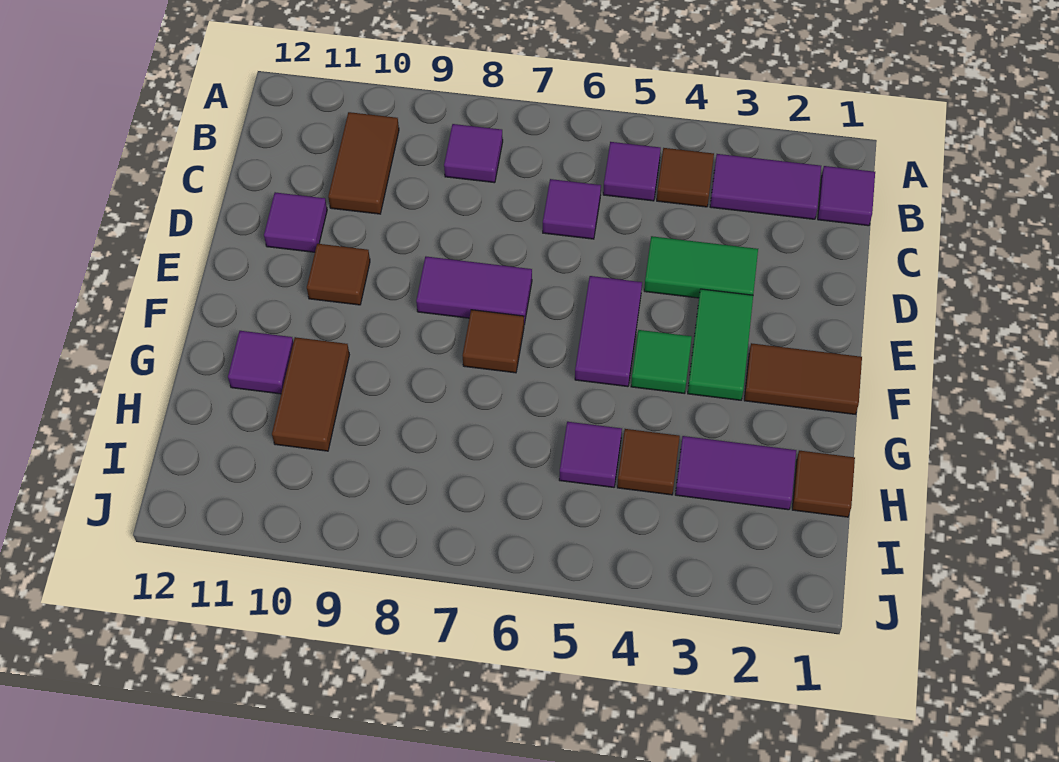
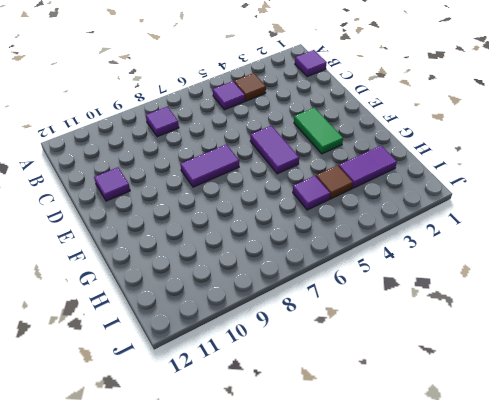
none -> purple tile B2:B3 level 1
none -> brown tile B10:C10 level 1
none -> purple tile C6 level 1

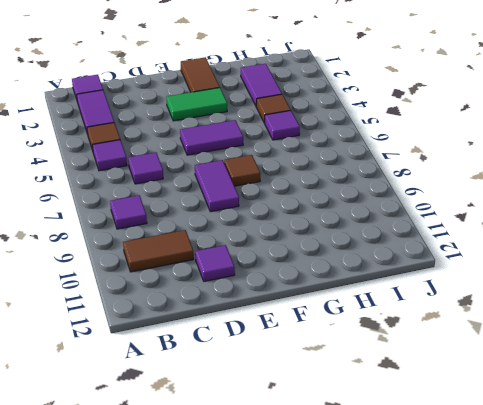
none -> green tile D3:D4 level 1
none -> brown tile E10 level 1
none -> green tile F4 level 1

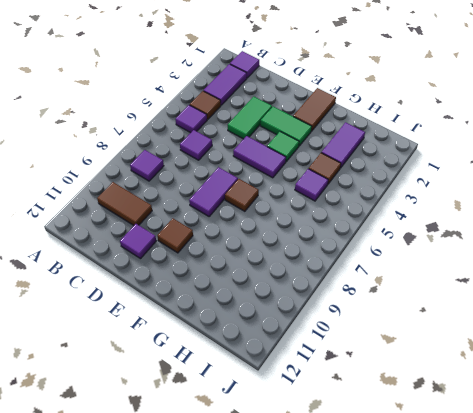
none -> brown tile G10:H10 level 1
none -> purple tile G11 level 1
none -> brown tile H1 level 1

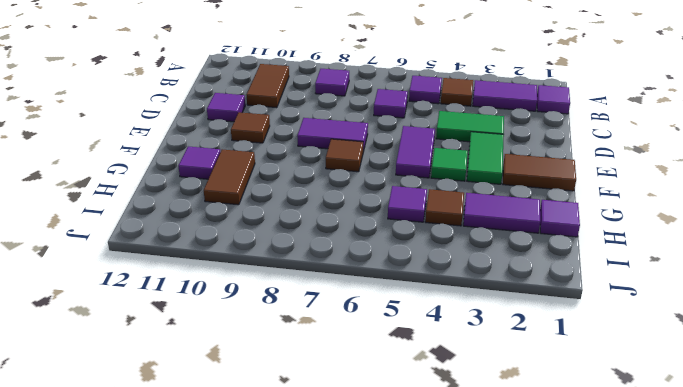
purple tile H1 level 1 -> brown tile H1 level 1

